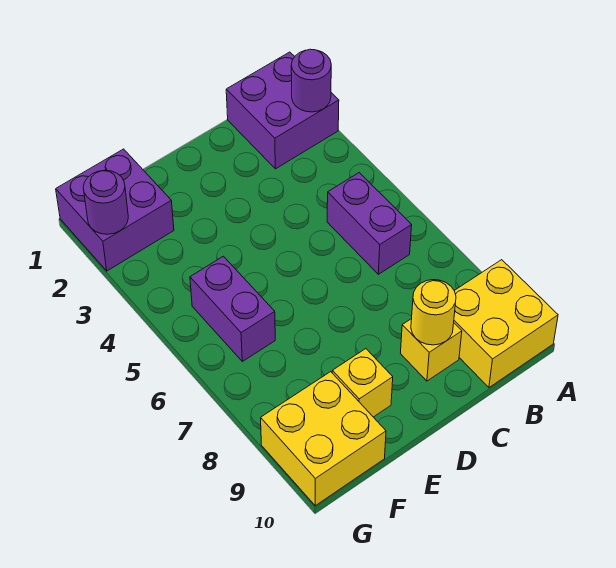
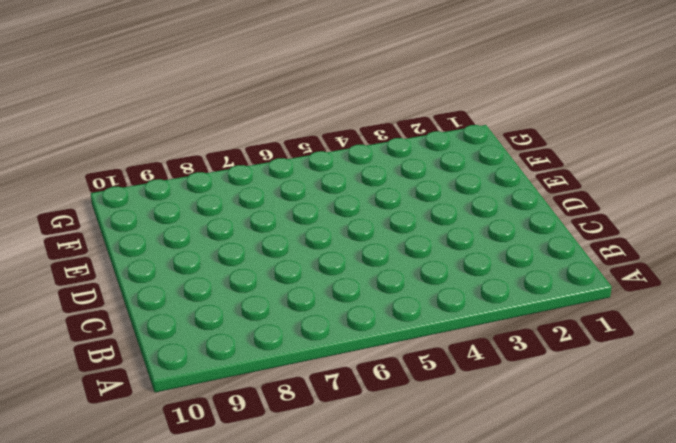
none -> purple brick A1:B2 level 1
none -> yellow brick A9:B10 level 1

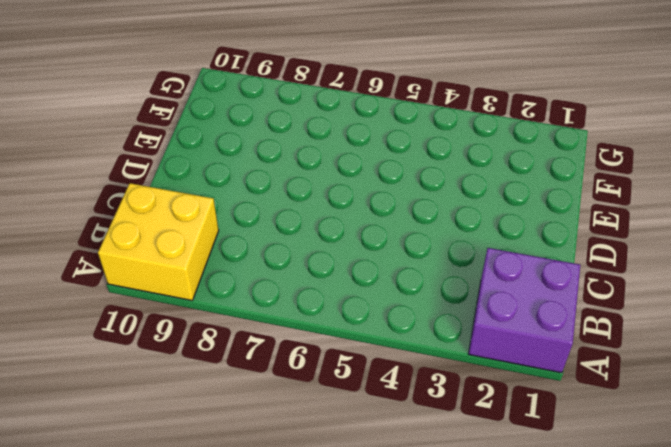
none -> purple brick B5:B6 level 1
none -> yellow brick C9 level 1

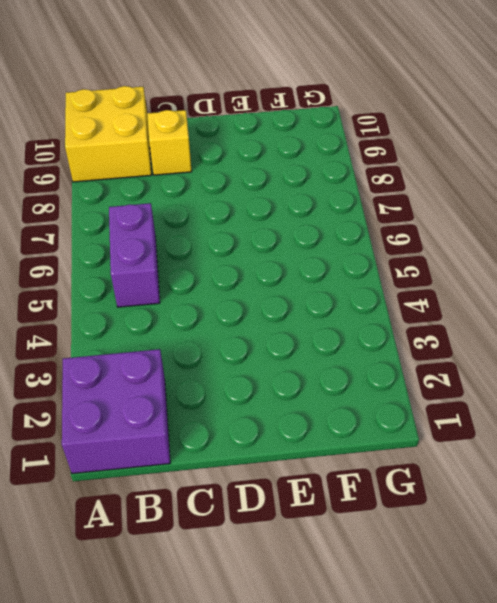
none -> yellow brick E9 level 1
none -> purple brick F1:G2 level 1

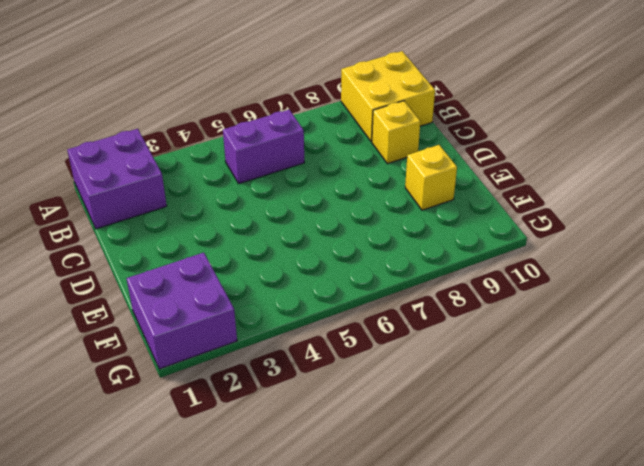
none -> purple brick F5:F6 level 1
none -> yellow brick F9:G10 level 1

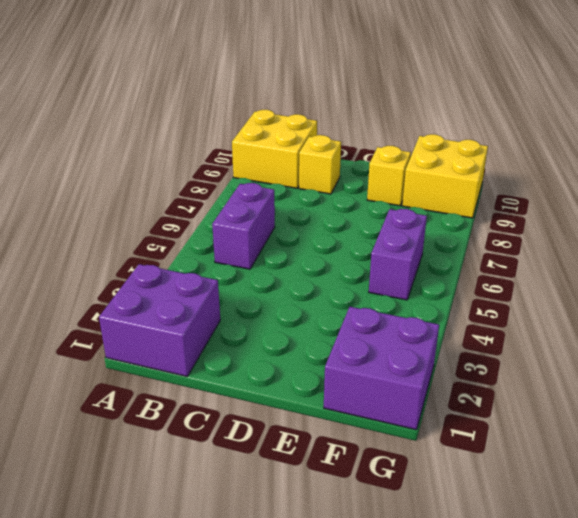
none -> purple round brick A2 level 2
none -> yellow round brick C9 level 2

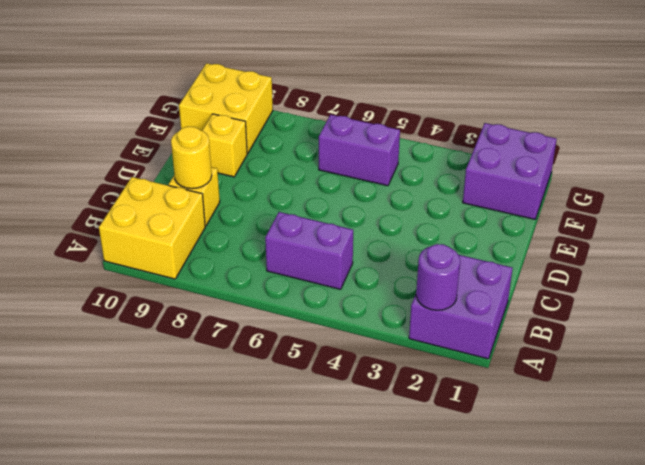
none -> purple round brick G2 level 2

